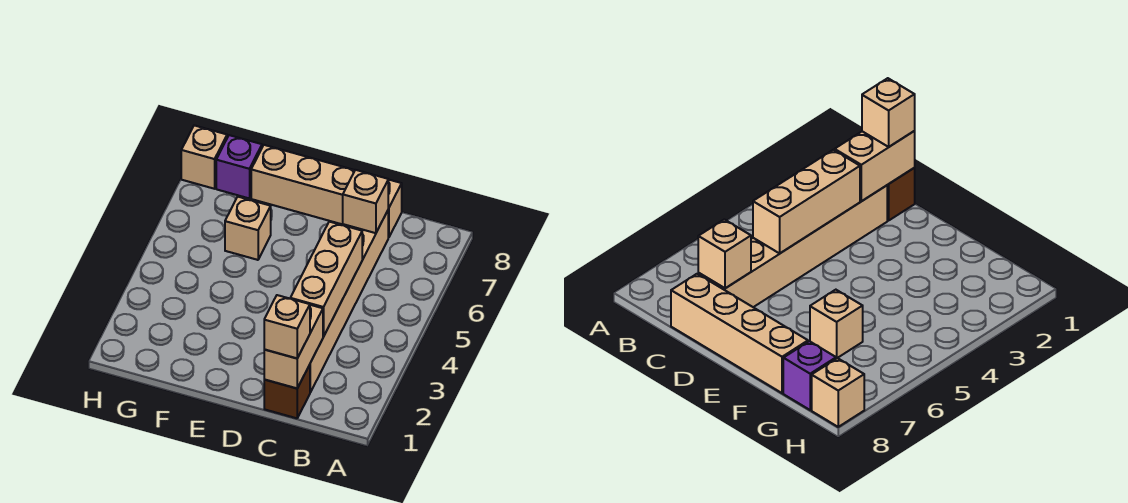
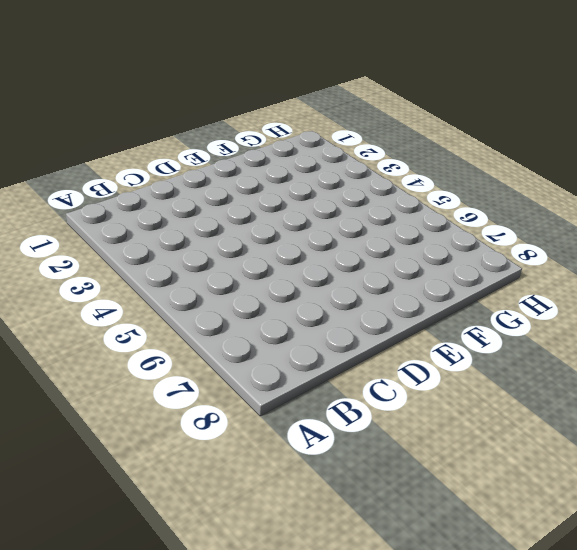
none -> brown brick C1 level 1
none -> tan brick C2:C7 level 1

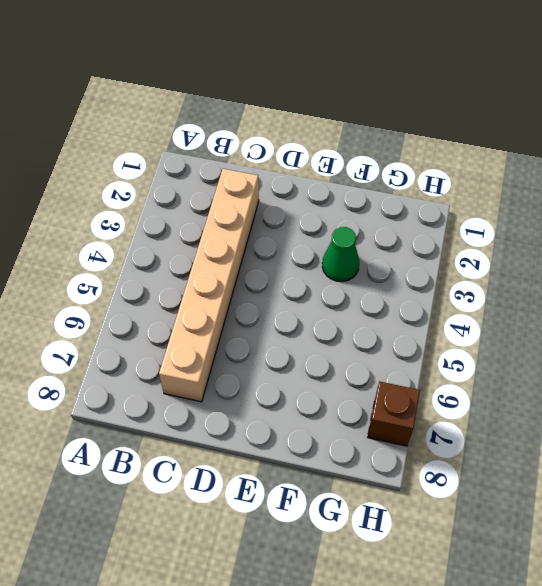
green cone F3 level 1 -> none
brown brick H7 level 1 -> brown brick C1 level 1
none -> tan brick C8:F8 level 1
none -> tan brick F6 level 1

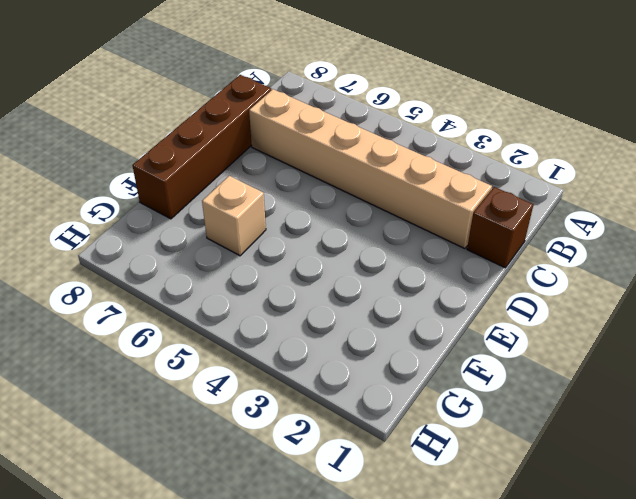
brown brick C8:F8 level 1 -> tan brick C8:F8 level 1
none -> purple brick G8 level 1
none -> tan brick H8 level 1

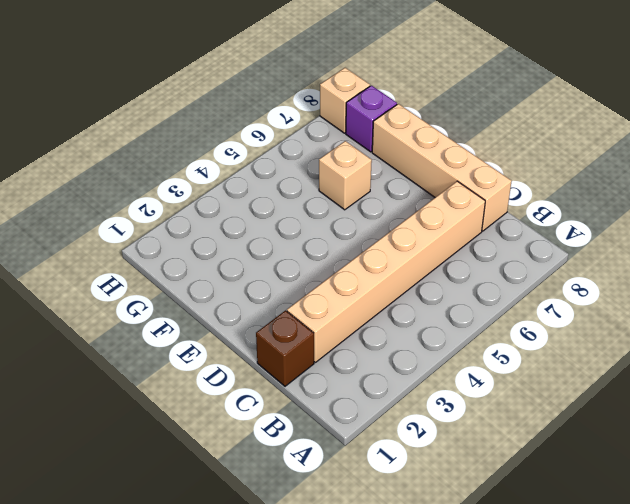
none -> tan brick C1:C2 level 2
none -> tan brick C3:C5 level 2

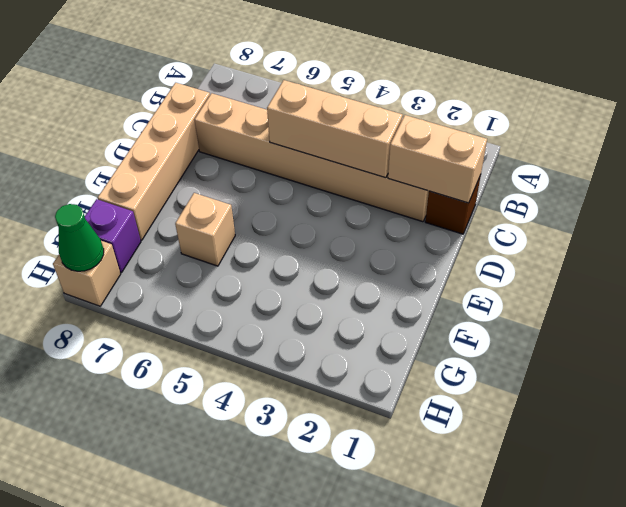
green cone H8 level 2 -> none
none -> tan brick C7 level 2
none -> tan brick C1 level 3

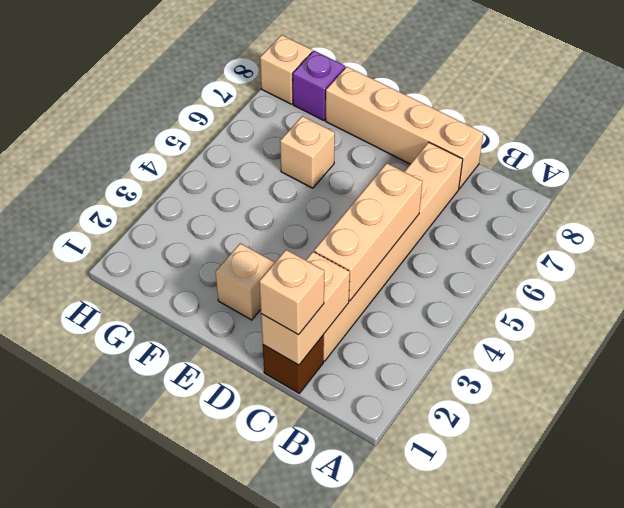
tan brick E2 level 1 -> tan brick C7 level 2

